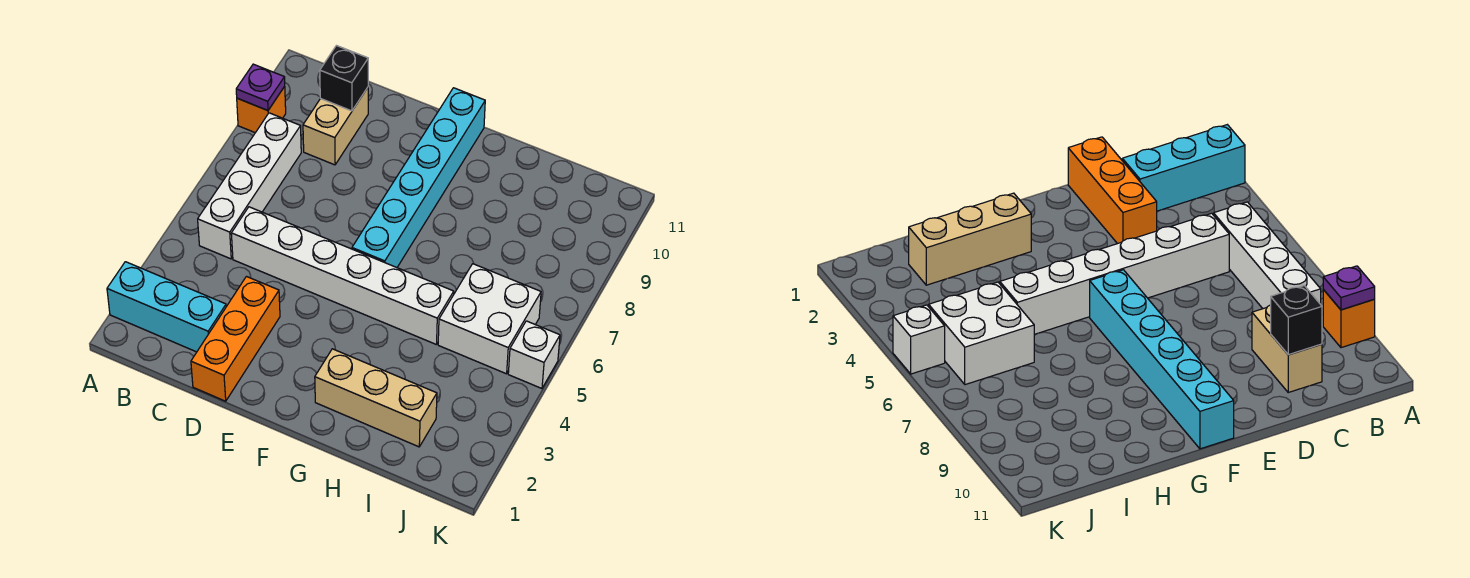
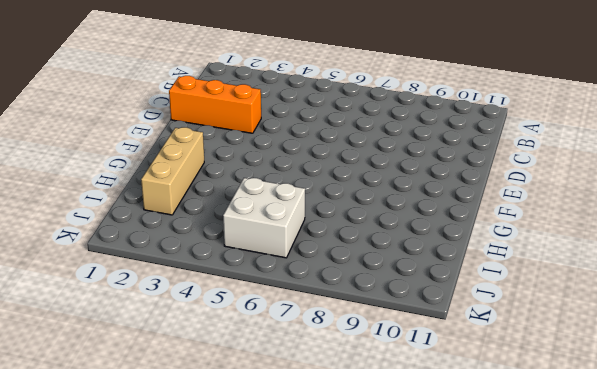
none -> cyan brick A2:C2 level 1
none -> orange brick A9 level 1
none -> white brick B5:B8 level 1

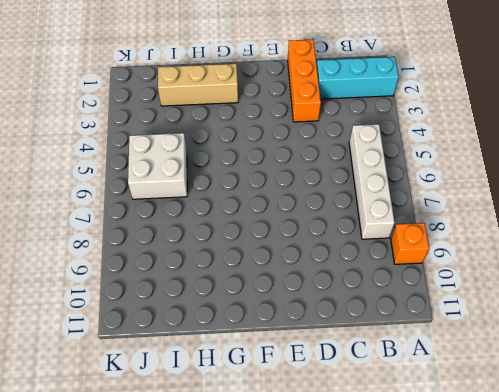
none -> white brick C5:H5 level 1
none -> tan brick C9:C10 level 1
none -> cyan brick F6:F11 level 1

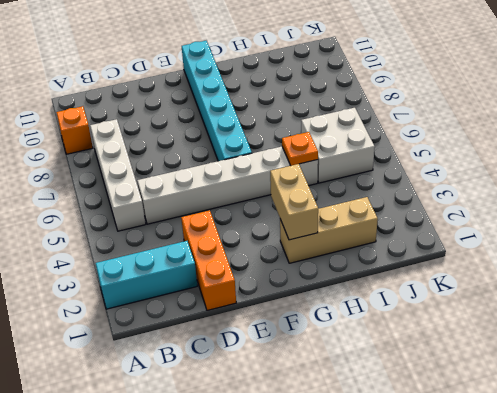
tan brick G2:G3 level 2 -> tan brick C9:C10 level 1
orange plate H5 level 2 -> none
none -> white brick K5 level 1
none -> purple plate A9 level 2
none -> black brick C10 level 2

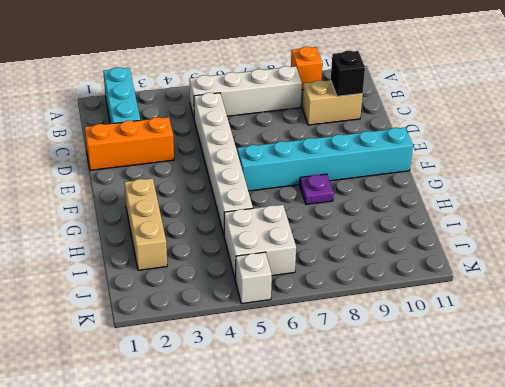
purple plate G8 level 1 -> purple plate A9 level 2

